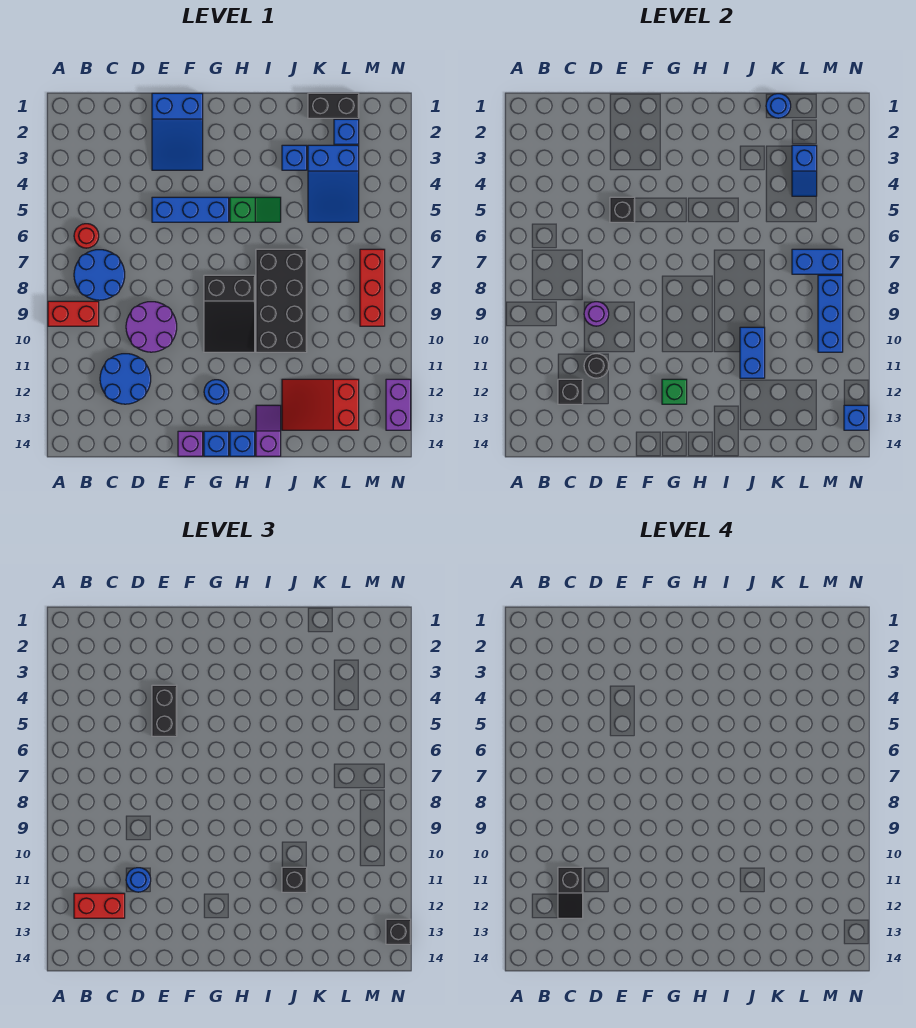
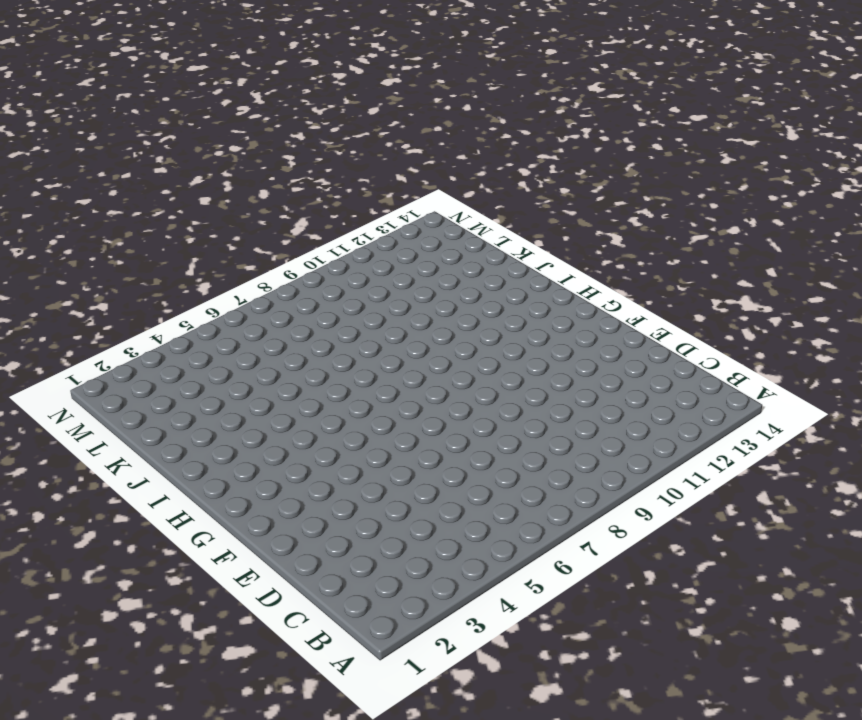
none -> red brick A9:B9 level 1
none -> red round brick B6 level 1
none -> blue round brick B7:C8 level 1
none -> blue round brick C11:D12 level 1

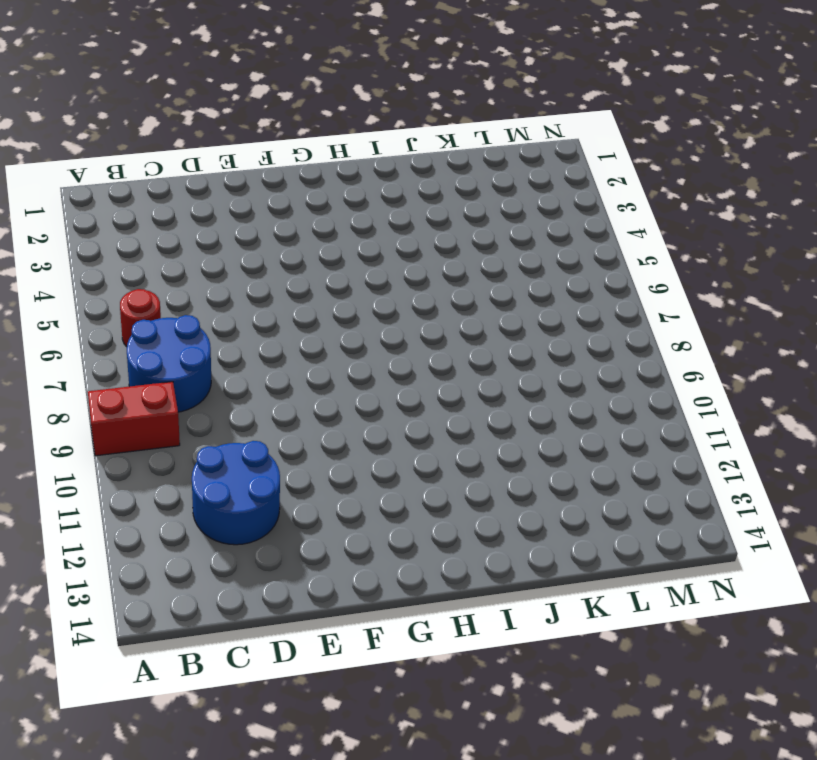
none -> purple round brick D9:E10 level 1
none -> blue slope E1:F3 level 1 top 1
none -> blue brick E5:G5 level 1
none -> purple brick F14 level 1

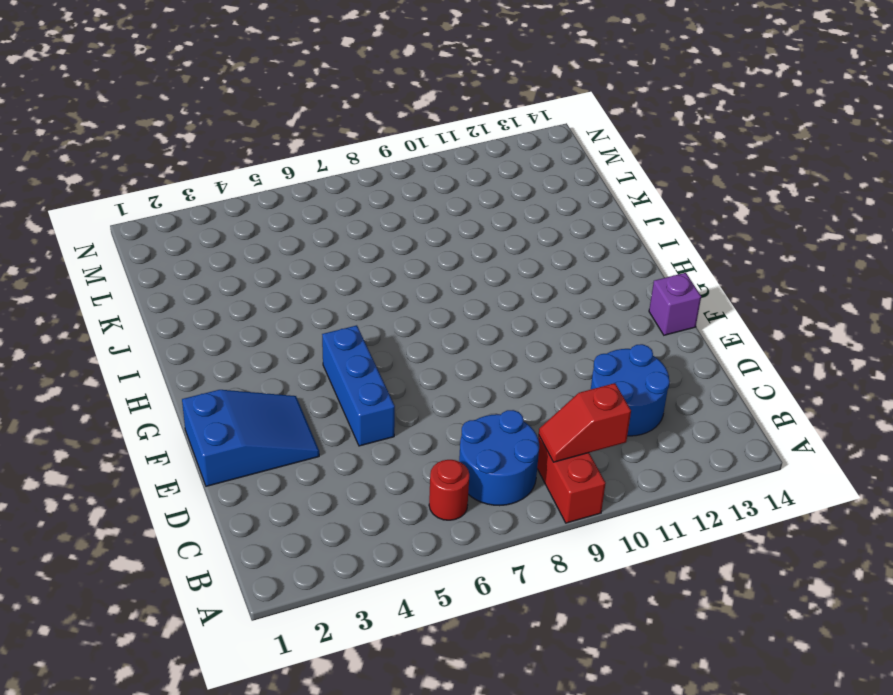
red slope B9:B10 level 2 top 10 -> none
none -> purple round brick D9:E10 level 1
none -> black slope G8:H10 level 1 top 8
none -> blue round brick G12 level 1
none -> blue brick G14 level 1

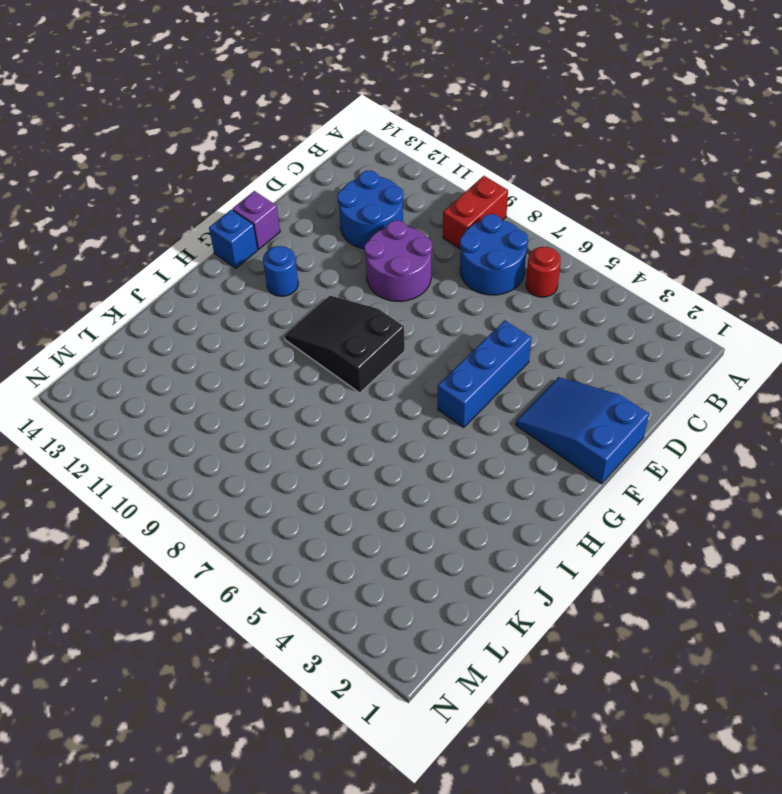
none -> green slope H5:I5 level 1 top H
none -> blue brick H14 level 1
none -> black brick I7:J10 level 1
none -> purple slope I13:I14 level 1 top 14

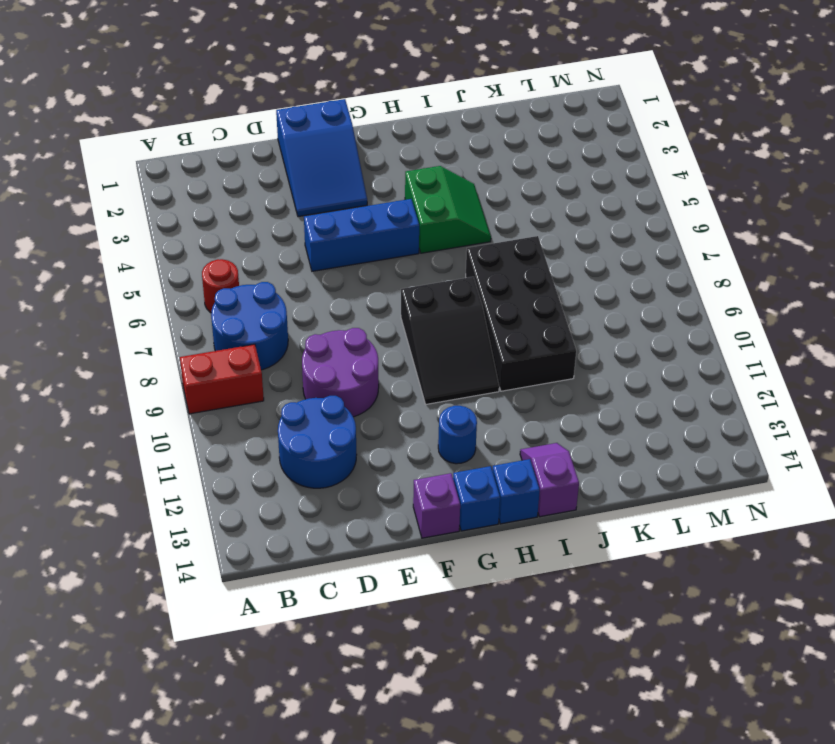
green slope H4:I5 level 1 top H -> green slope H5:I5 level 1 top H
none -> blue brick J3 level 1
none -> red slope J12:L13 level 1 top L
none -> black brick K1:L1 level 1
none -> blue slope K3:L5 level 1 top 3

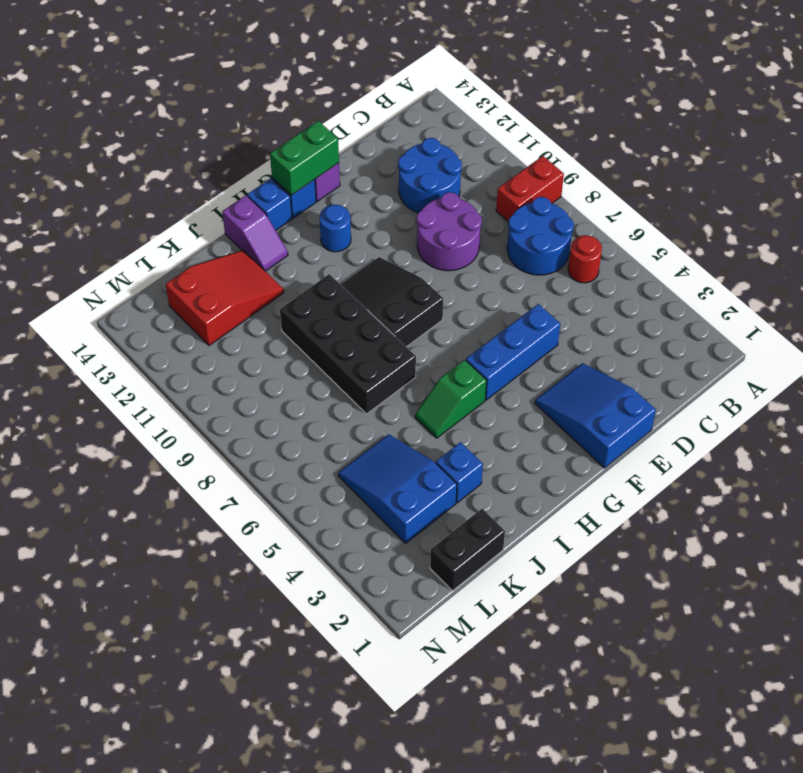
green brick F14:G14 level 2 -> none
none -> blue brick L2 level 1
none -> red brick M7:M9 level 1
none -> purple brick N12:N13 level 1
none -> black brick C12 level 2

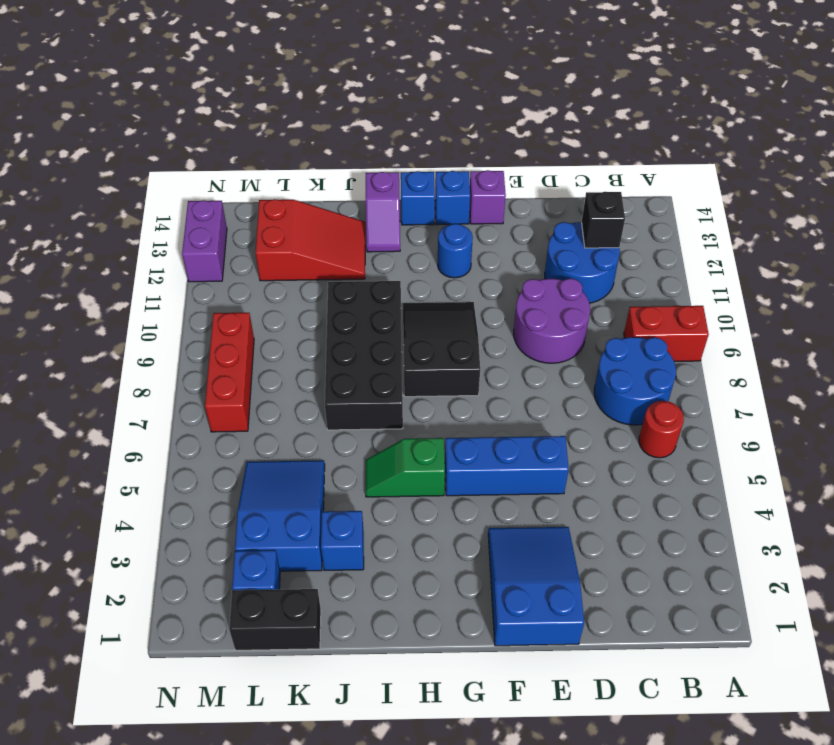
none -> purple round brick D9 level 2
none -> black round brick D11 level 2
none -> black brick E5 level 2
none -> green brick G12 level 2

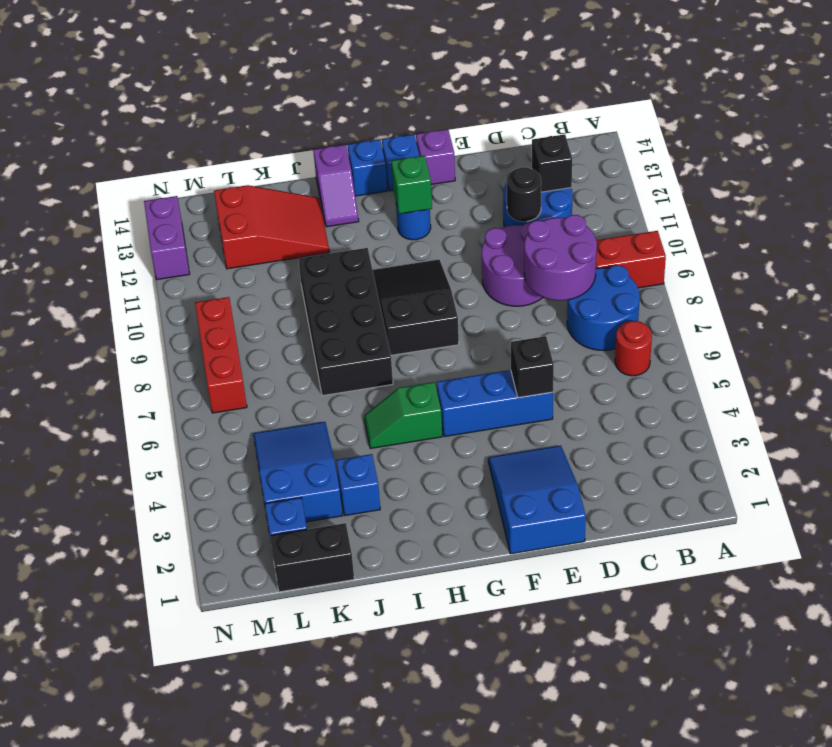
purple round brick C8:D9 level 2 -> purple round brick D9 level 2
none -> blue brick J10:J11 level 2
none -> blue round brick K1 level 2
none -> blue slope L3:L4 level 2 top 3
none -> blue brick L7:M7 level 2

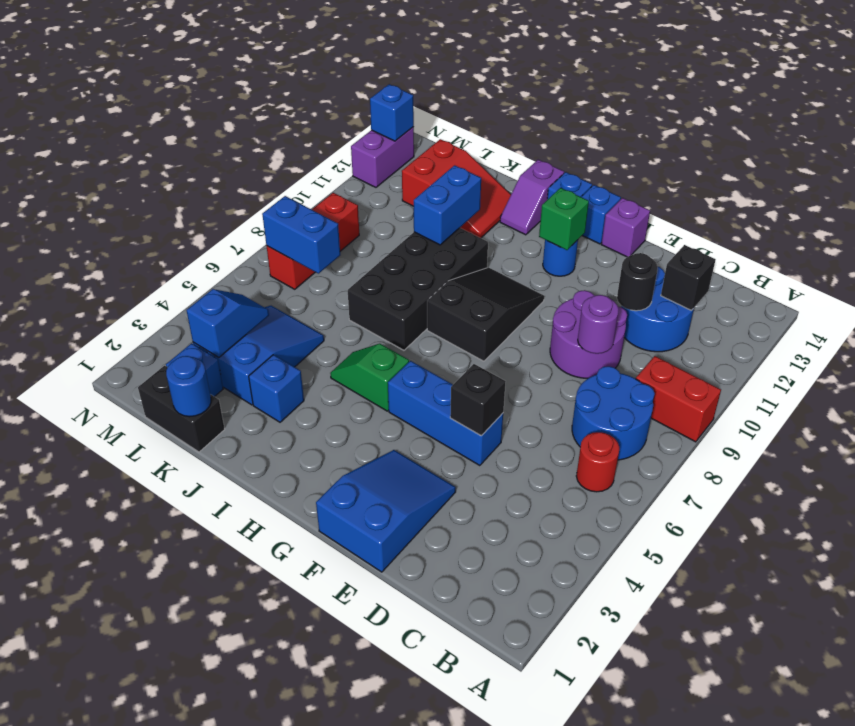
none -> blue brick M8:M10 level 2
none -> red brick B12:C12 level 3
none -> blue round brick D11 level 3
none -> black brick E4:E5 level 3

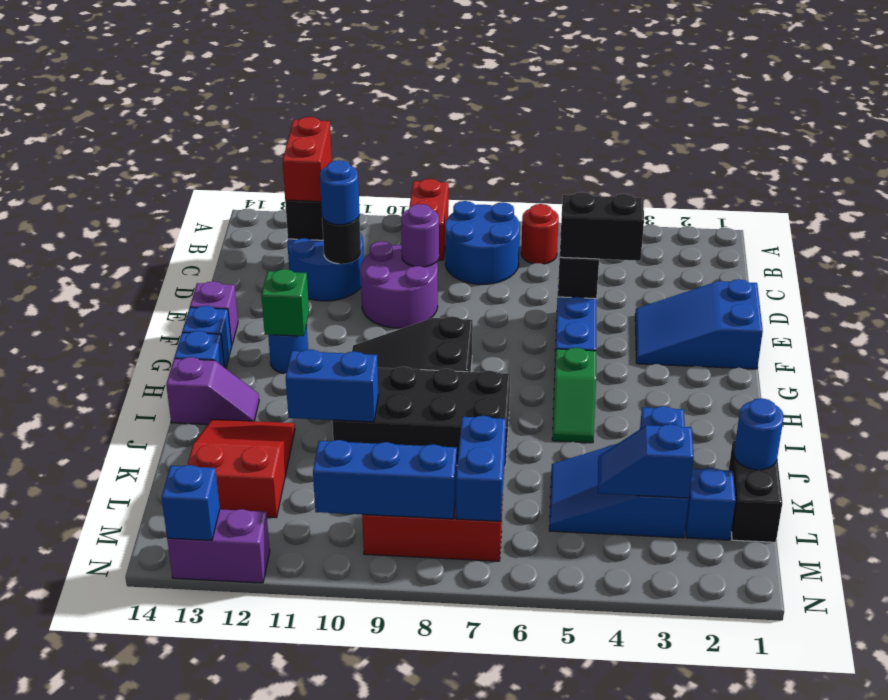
none -> black brick J11 level 3
none -> black brick N13 level 3
none -> black slope C11:C12 level 4 top 11

